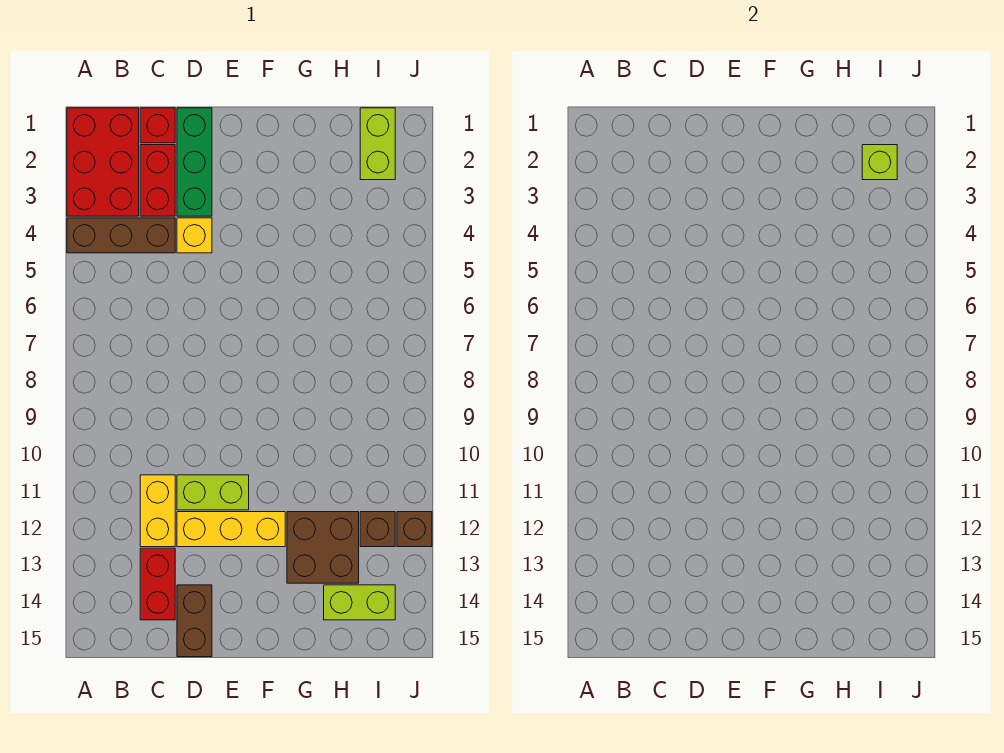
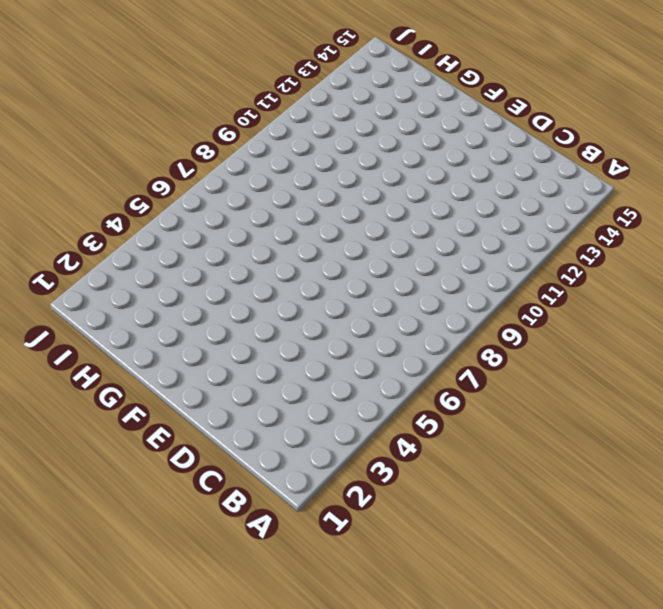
none -> red brick A1:B3 level 1
none -> brown brick A4:C4 level 1
none -> red brick C1 level 1

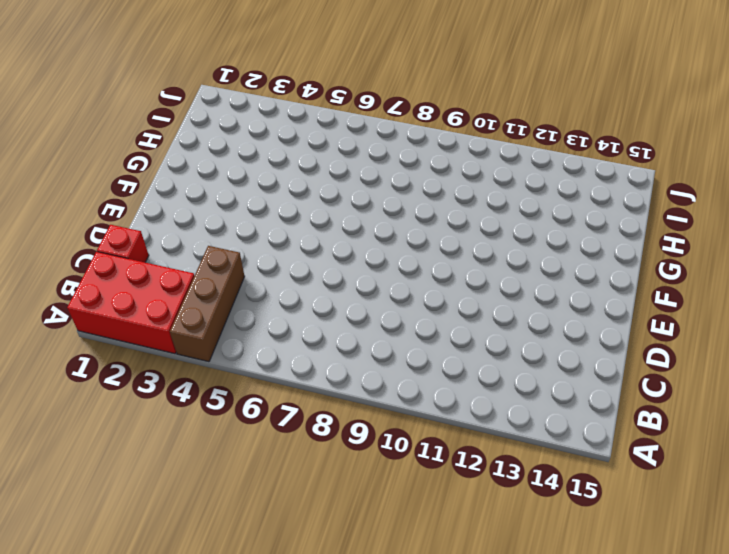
none -> red brick C2:C3 level 1
none -> yellow brick C11:C12 level 1
none -> red brick C13:C14 level 1

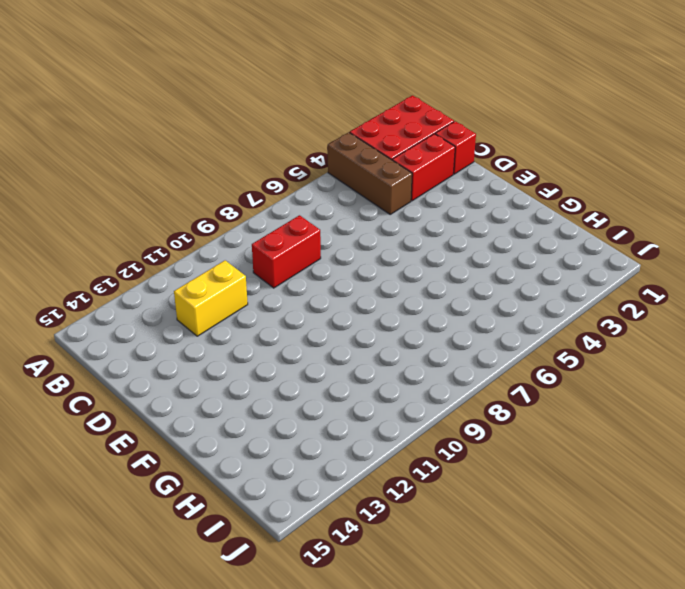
red brick C8:C9 level 1 -> red brick C13:C14 level 1
none -> green brick D1:D3 level 1
none -> yellow brick D4 level 1
none -> lime brick D11:E11 level 1

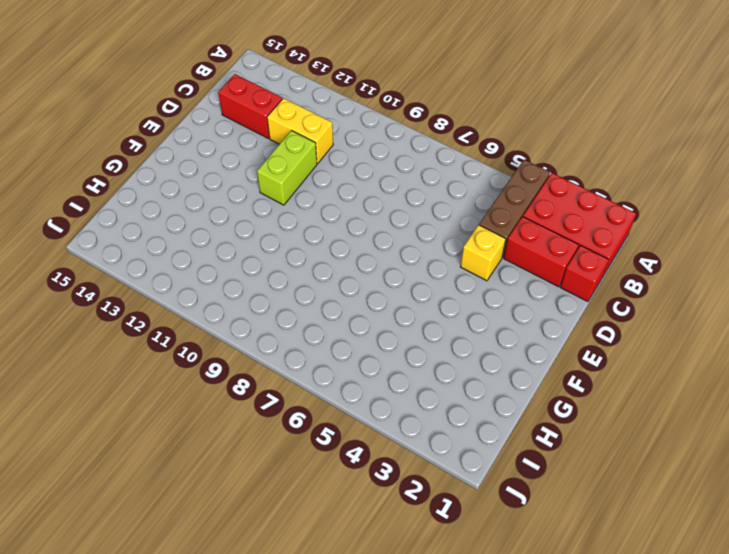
none -> green brick D1:D3 level 1
none -> yellow brick D12:F12 level 1
none -> brown brick D14:D15 level 1

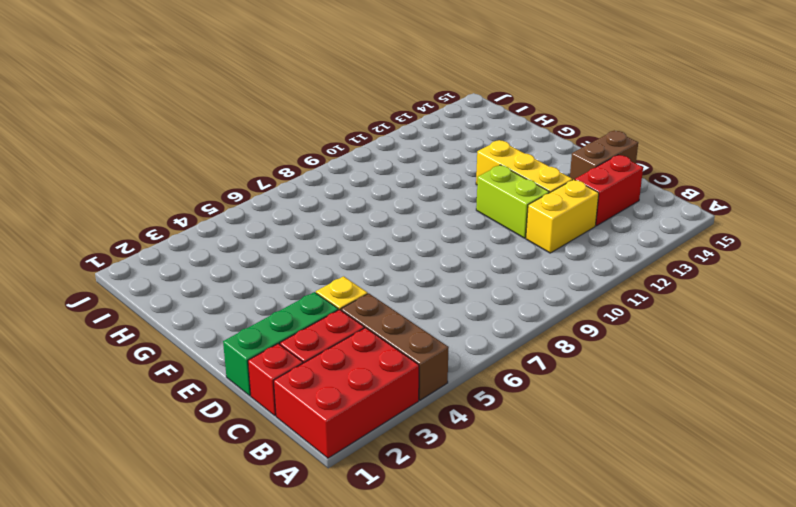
none -> brown brick G12:H13 level 1
none -> lime brick H14:I14 level 1
none -> lime brick I1:I2 level 1

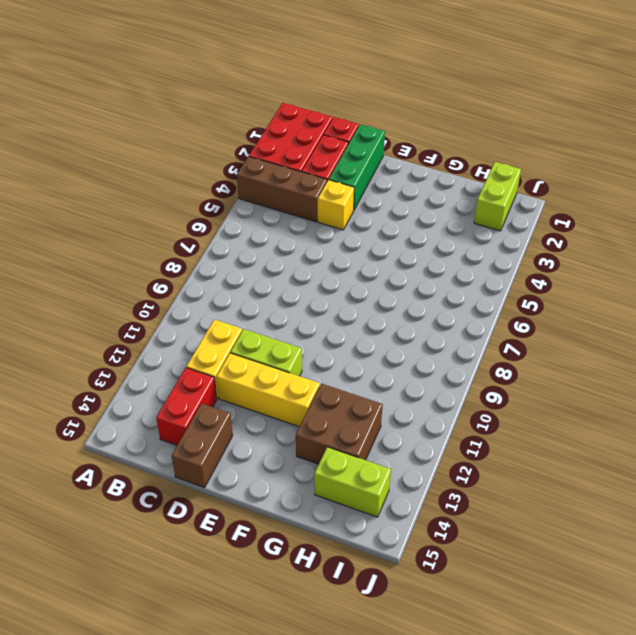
none -> brown brick I12 level 1
none -> brown brick J12 level 1
none -> lime brick I2 level 2

